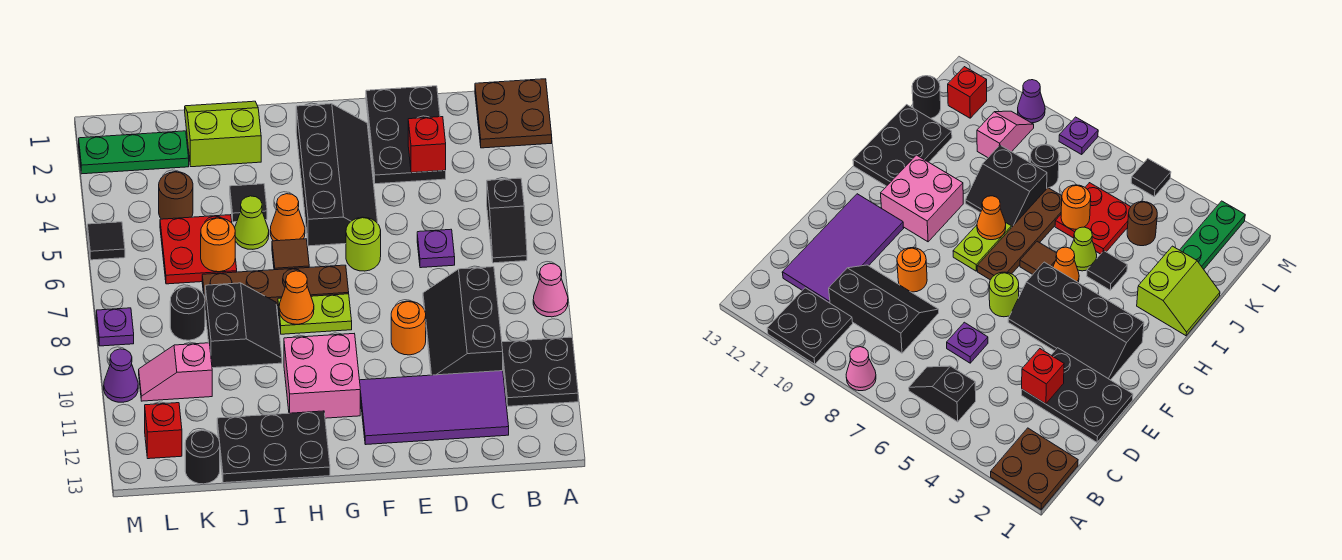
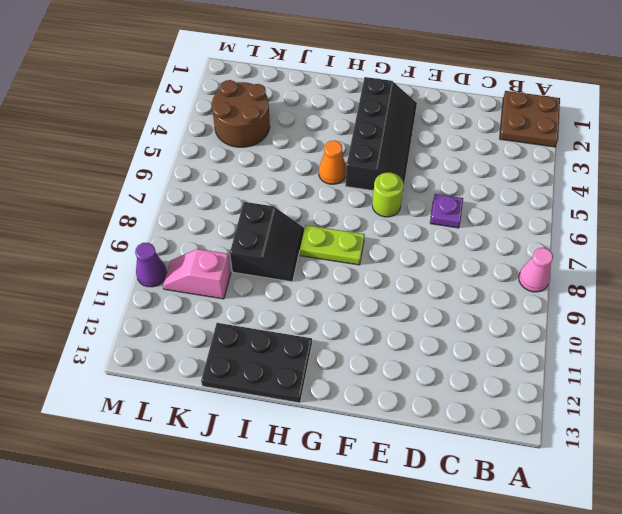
brown round brick K3:L4 level 1 -> brown round brick K4 level 1
none -> black plate A10:B11 level 1
none -> black slope B5:B6 level 1 top 5
none -> black slope C8:D10 level 1 top C
none -> purple tile C11:F12 level 1

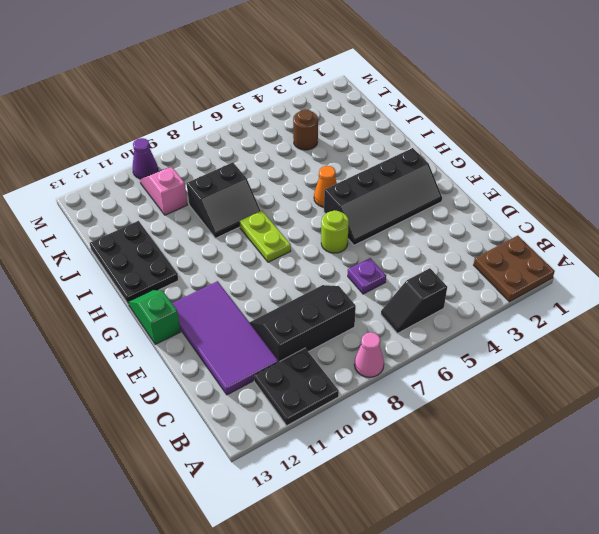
green slope F13:G13 level 1 top F -> none
none -> black plate D1:E3 level 1
none -> orange round brick E9 level 1
none -> brown plate G7:J7 level 1
none -> pink brick G10:H11 level 1

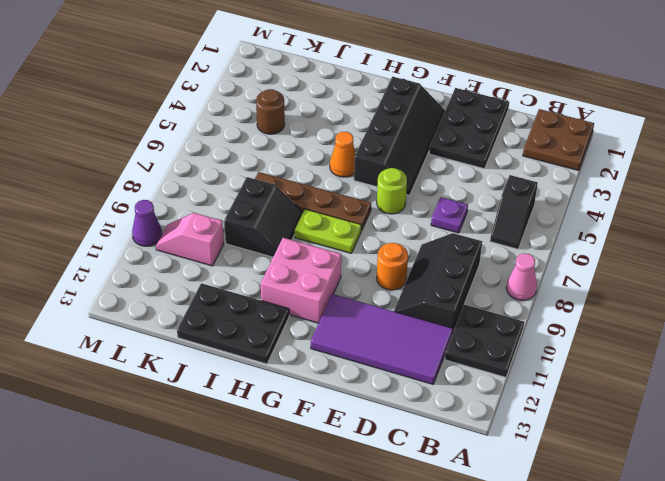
none -> brown tile H6 level 1
none -> lime slope I1:J2 level 1 top 2
none -> black tile I4 level 1
none -> lime cone I5 level 1

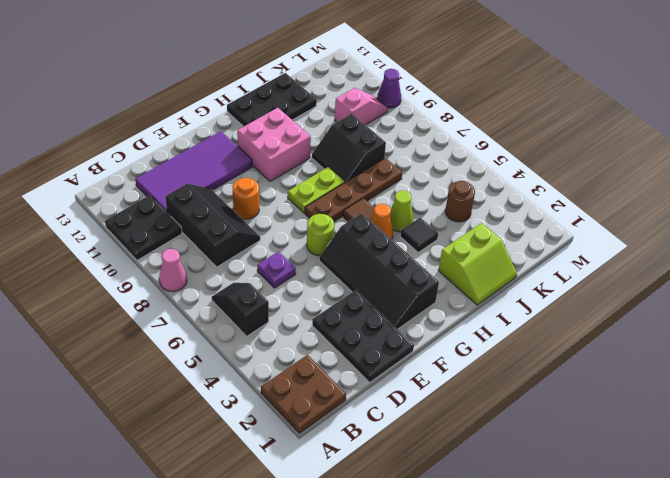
none -> red plate J5:K6 level 1
none -> green plate K2:M2 level 1
none -> black round brick K8 level 1
none -> black round brick K13 level 1

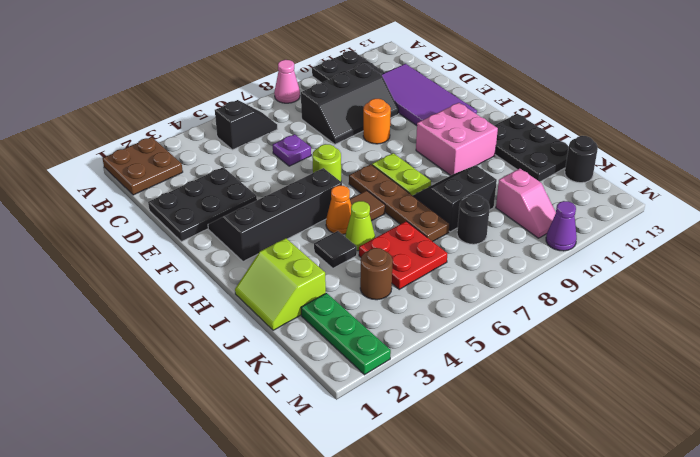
none -> red brick L12 level 1
none -> black tile M5 level 1
none -> purple plate M8 level 1
none -> red brick D3 level 2

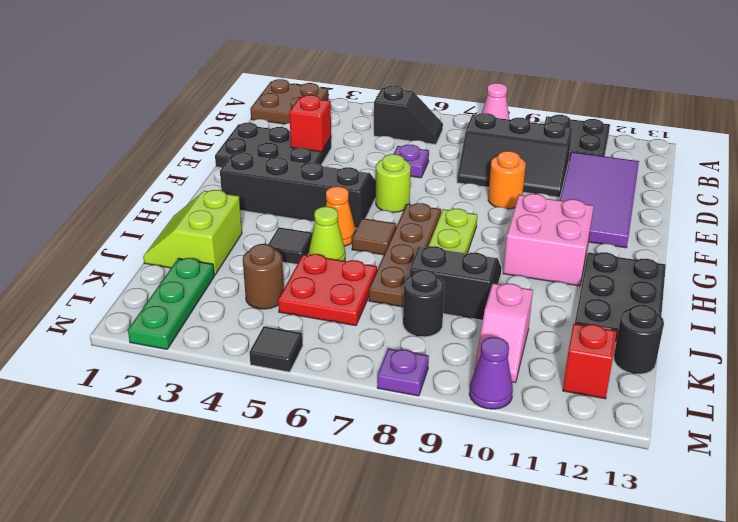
none -> orange cone H8 level 2
none -> orange round brick J6 level 2

